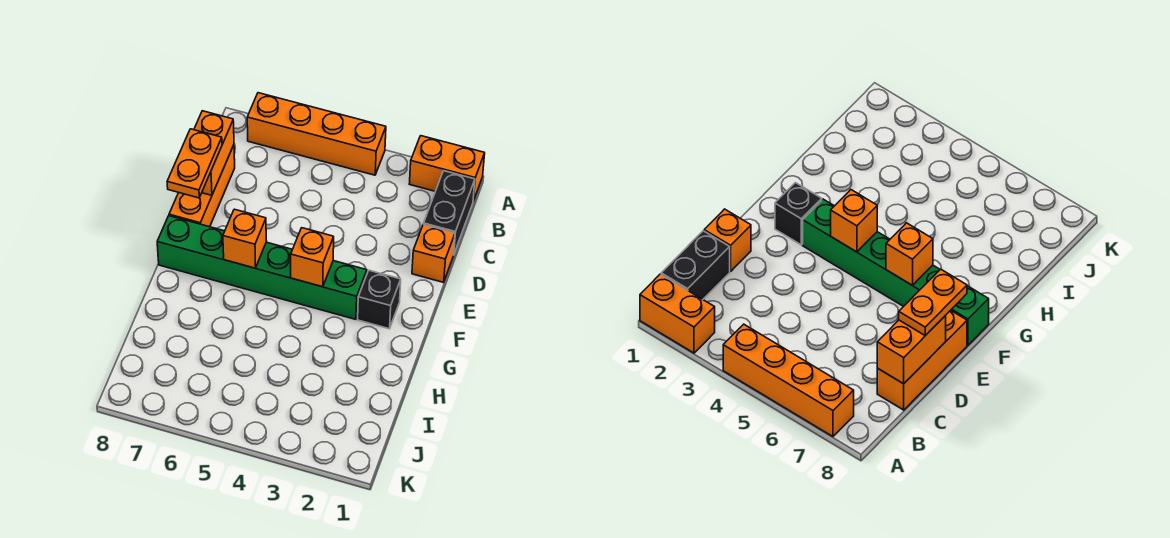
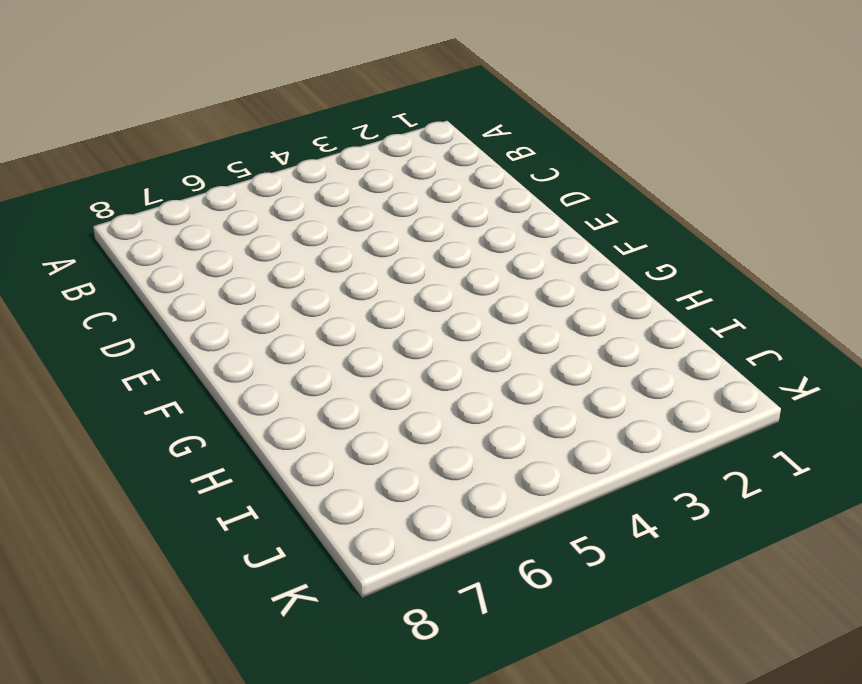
none -> orange brick A1:A2 level 1
none -> orange brick A4:A7 level 1

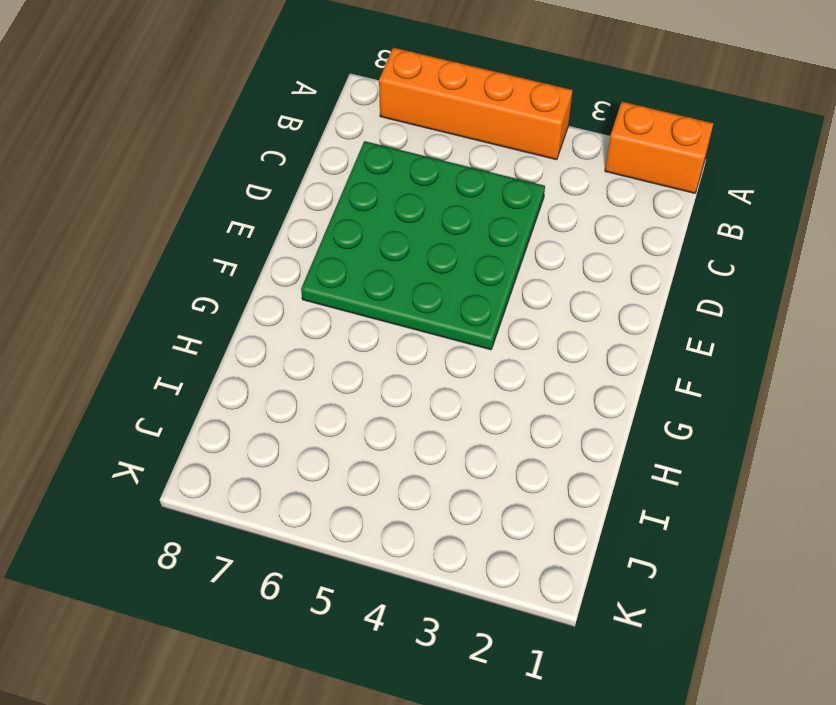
green plate C4:F7 level 1 -> green brick F3:F8 level 1
none -> black brick B1:C1 level 1
none -> orange brick C8:E8 level 1

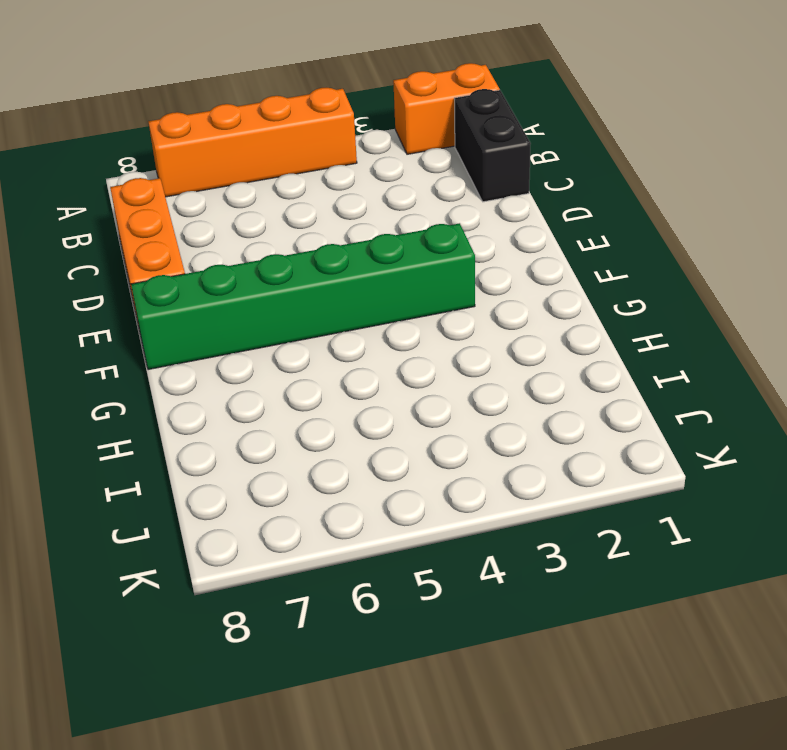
none -> orange brick D1 level 1
none -> black brick F2 level 1

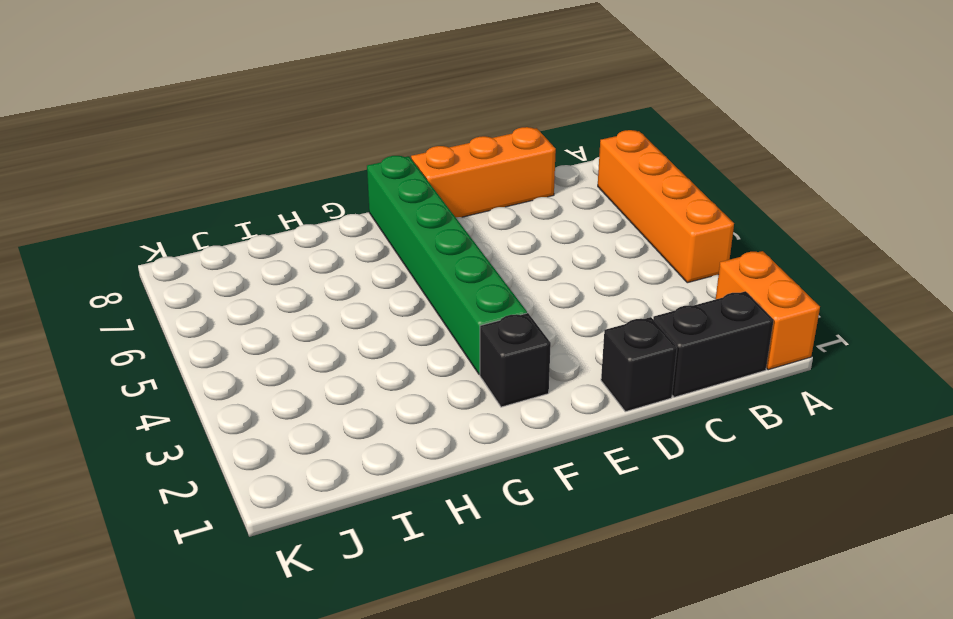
black brick D1 level 1 -> orange brick D1 level 1
none -> orange brick C8:D8 level 2
none -> orange brick F4 level 2

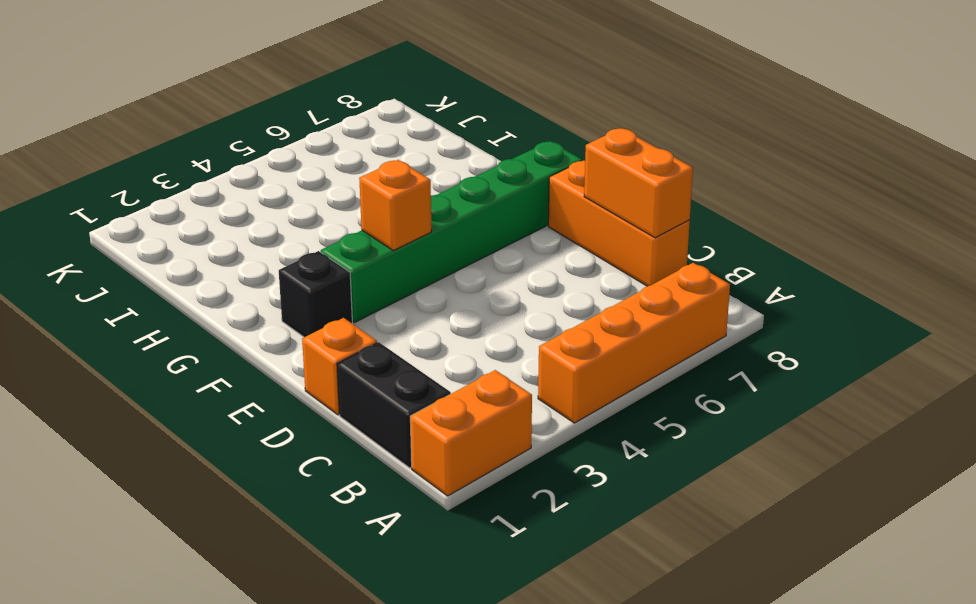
none -> orange brick F6 level 2
none -> orange plate D8:E8 level 3

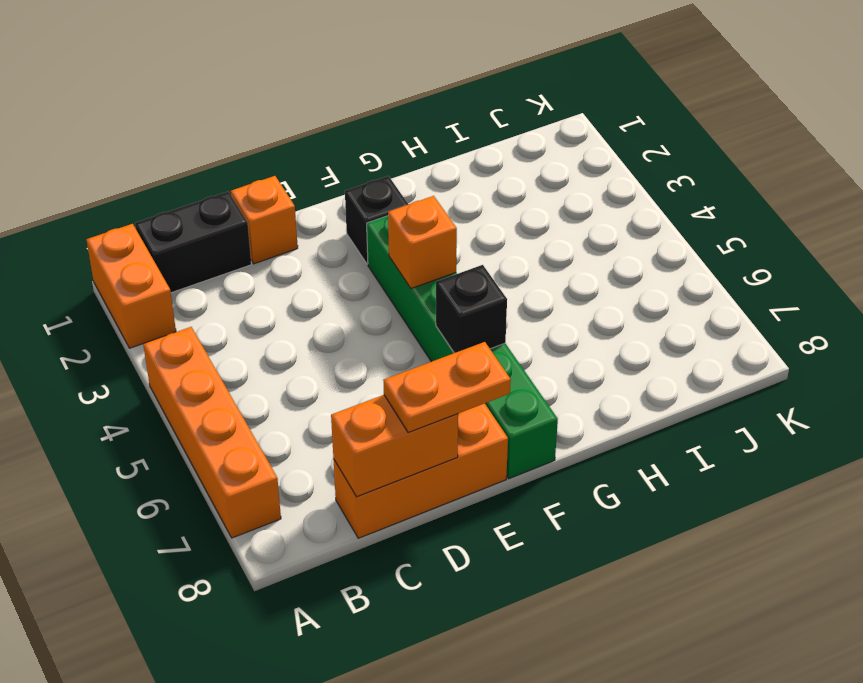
black brick F6 level 2 -> orange brick F6 level 2

